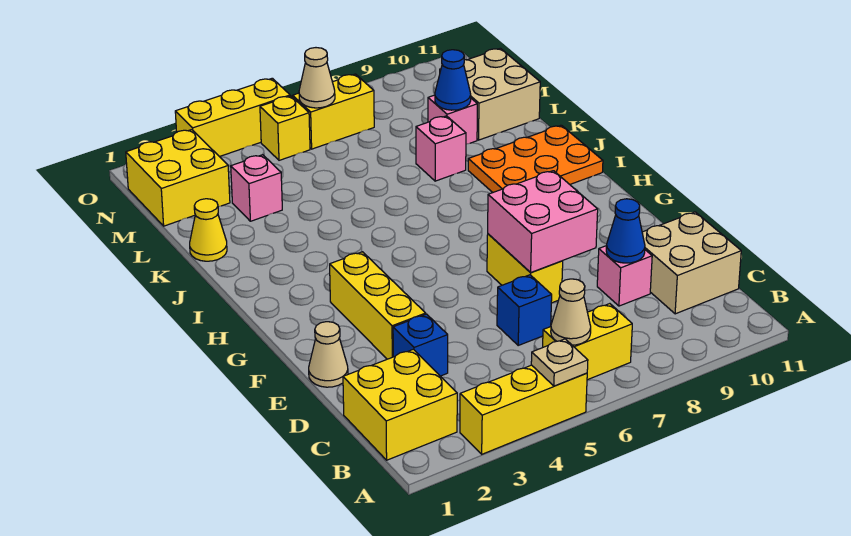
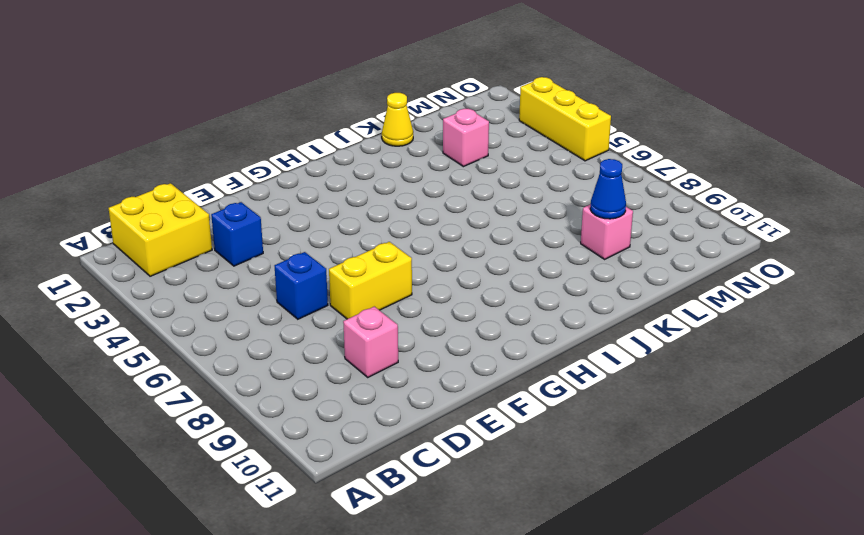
none -> yellow brick A3:A5 level 1
none -> yellow brick B6:B7 level 1
none -> tan brick C10:D11 level 1

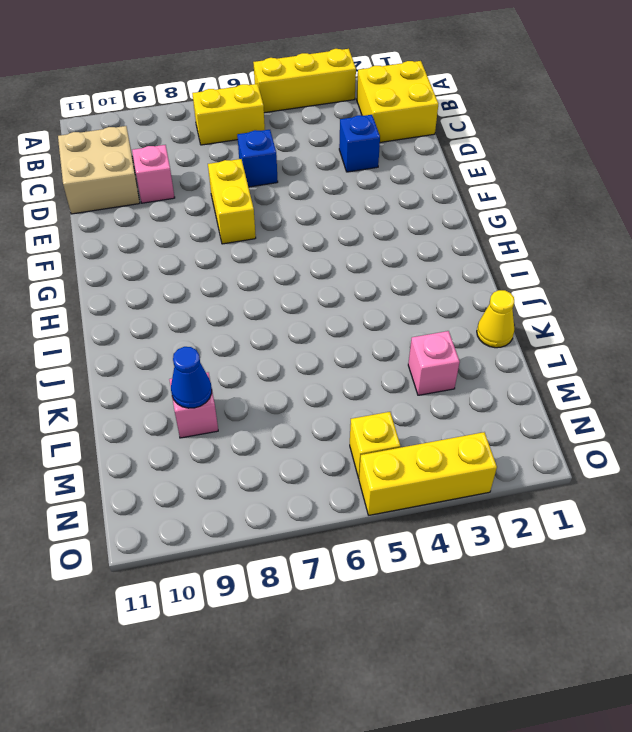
none -> tan cone E1 level 1
none -> yellow brick E3:G3 level 1
none -> orange plate I9:J11 level 1

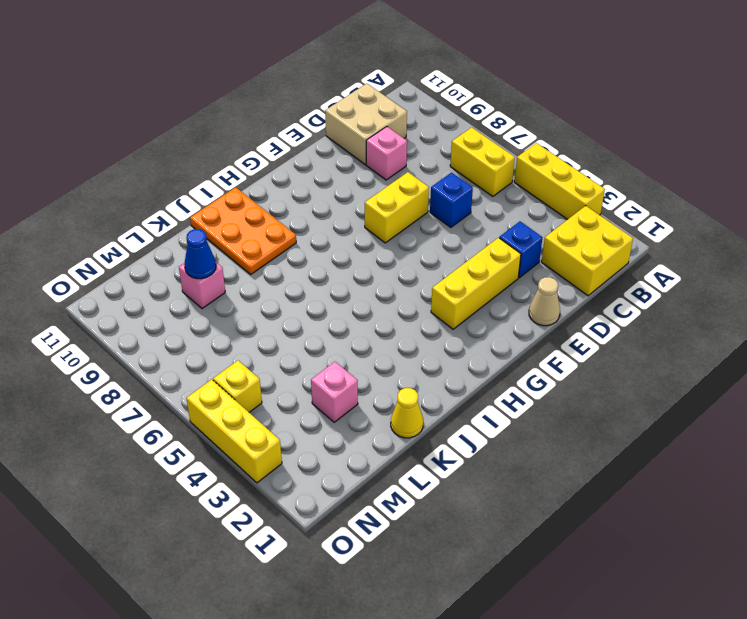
none -> pink brick K8 level 1
none -> tan brick L10:M11 level 1
none -> yellow brick M1:N2 level 1

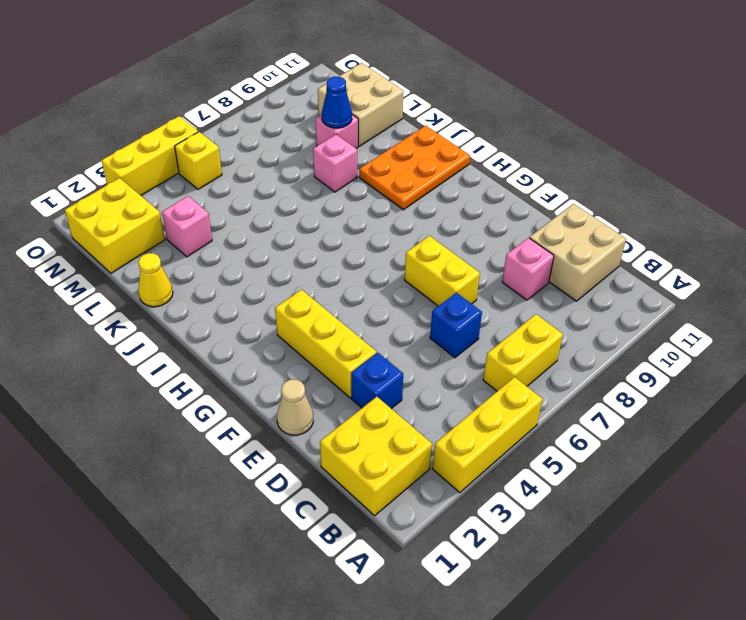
none -> yellow brick N6:N7 level 1
none -> tan plate A5 level 2
none -> tan cone B6 level 2

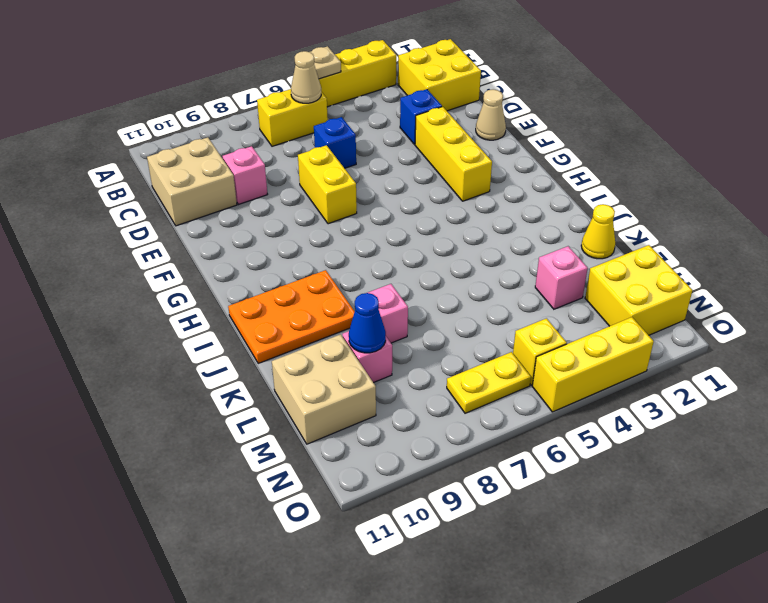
yellow plate N6:N7 level 1 -> yellow brick N6:N7 level 1
none -> blue cone D9 level 2
none -> pink brick E7:F8 level 2
none -> tan cone N6 level 2

